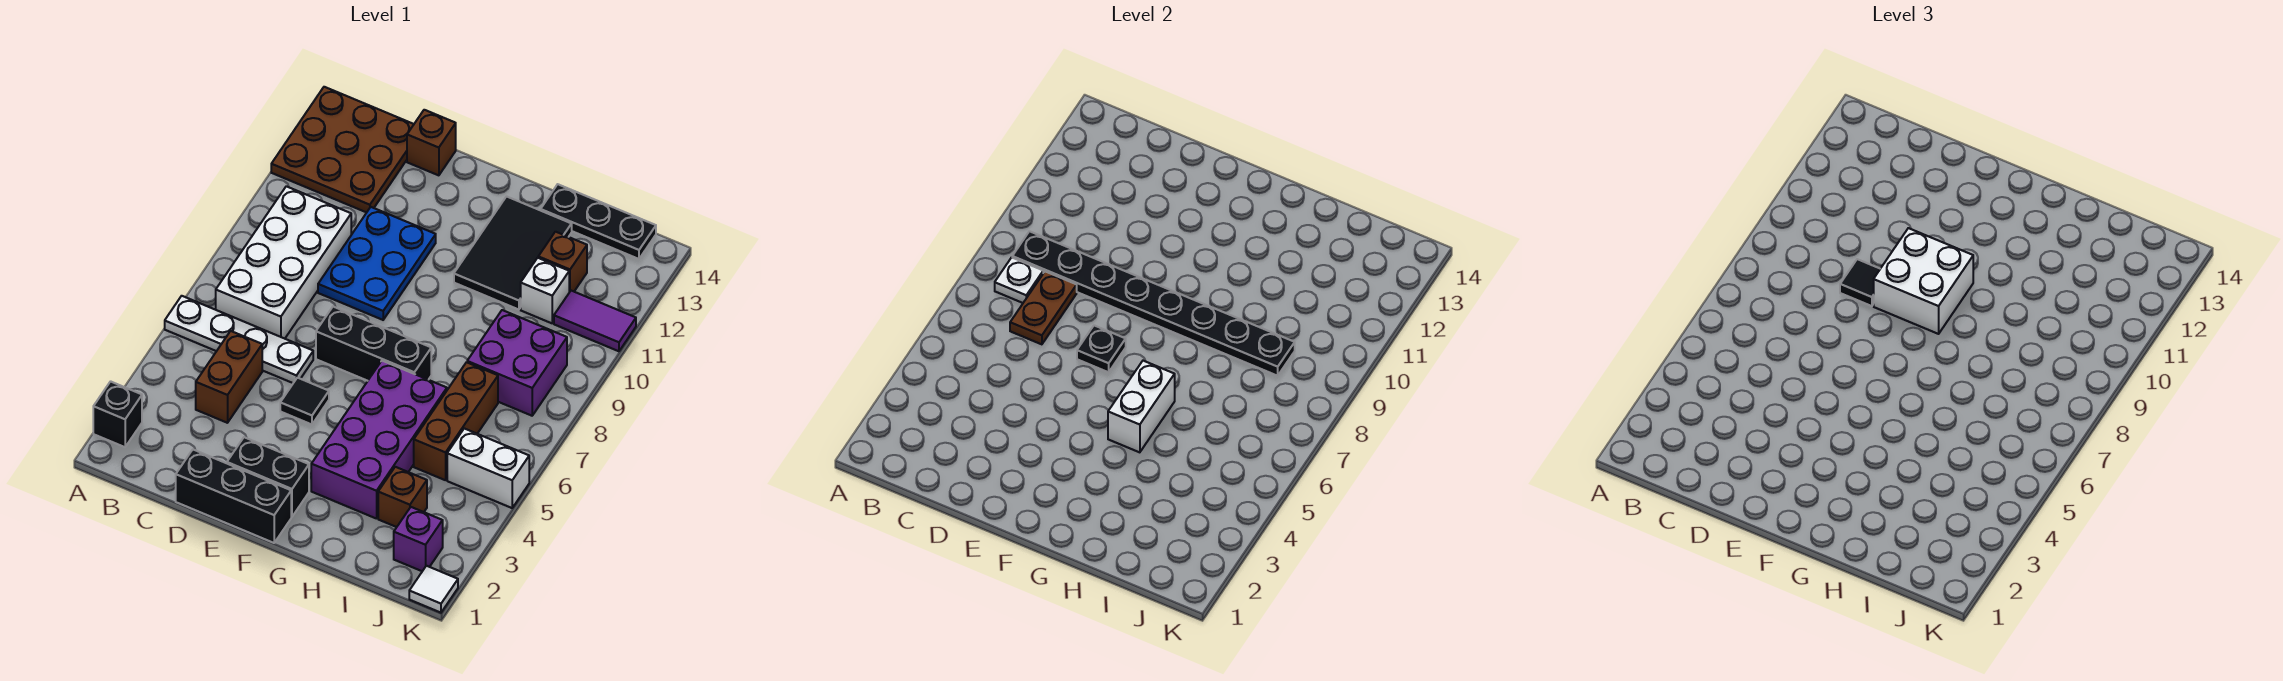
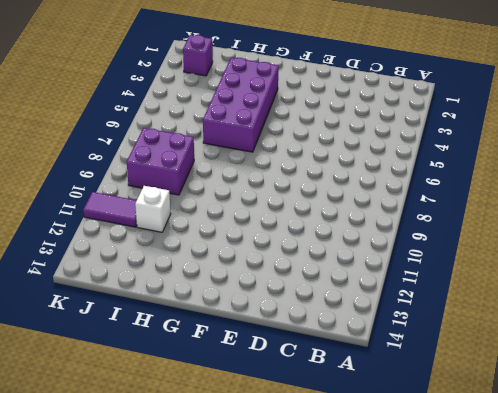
none -> black brick A2 level 1
none -> white plate A6:D6 level 1
none -> brown plate A12:C14 level 1
none -> white brick B7:C10 level 1

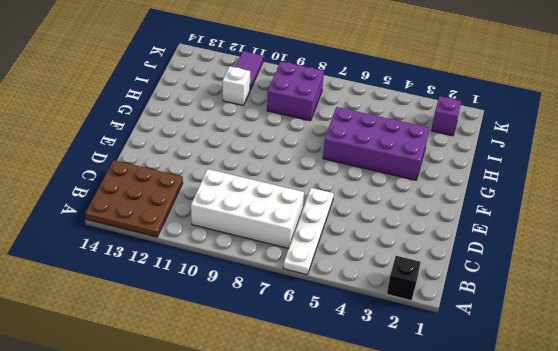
none -> brown brick C4:C5 level 1
none -> black brick D1:F1 level 1
none -> blue plate D9:E11 level 1
none -> brown brick D14 level 1

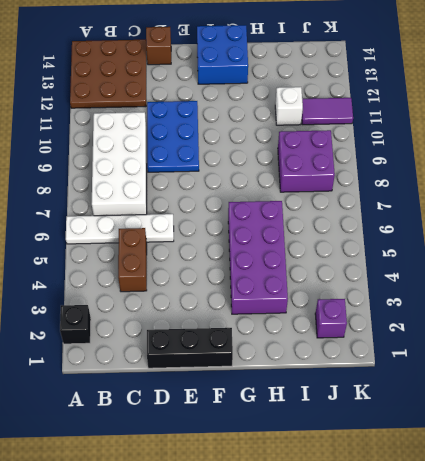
blue brick F13:G14 level 1 -> black tile G11:H13 level 1
none -> black brick E2:F2 level 1
none -> black tile E5 level 1
none -> black brick E7:G7 level 1
none -> black plate H14:J14 level 1

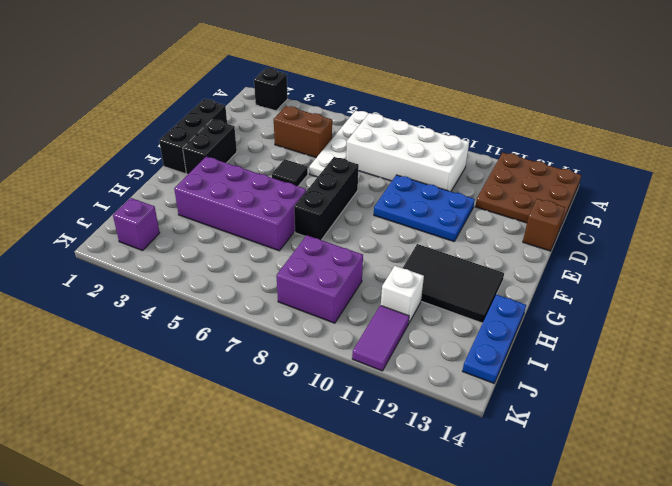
blue plate H14:J14 level 1 -> black plate H14:J14 level 1
none -> brown brick I3 level 1
none -> brown brick I5:I7 level 1
none -> brown brick I12 level 1
none -> white brick J5:K5 level 1

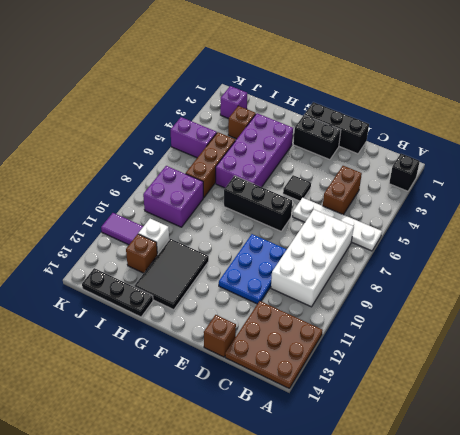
purple brick J5:K5 level 1 -> white brick J5:K5 level 1
none -> white tile K1 level 1
none -> white plate B8 level 2
none -> black plate B9:I9 level 2
none -> brown plate C7:C8 level 2

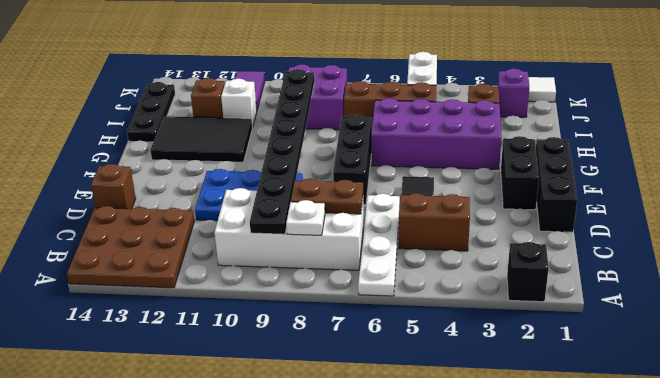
none -> black plate E7 level 2
none -> white brick G5:G6 level 2
none -> black tile D9 level 3
none -> white brick E9:F10 level 3

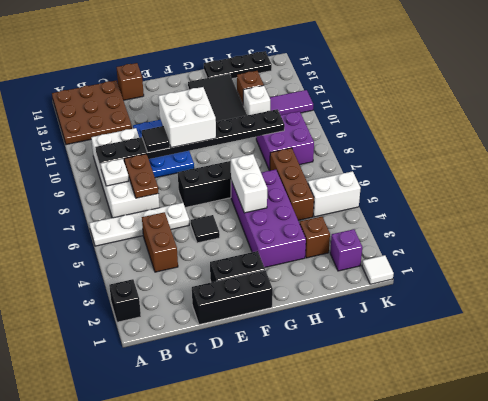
none -> black plate E7 level 2

